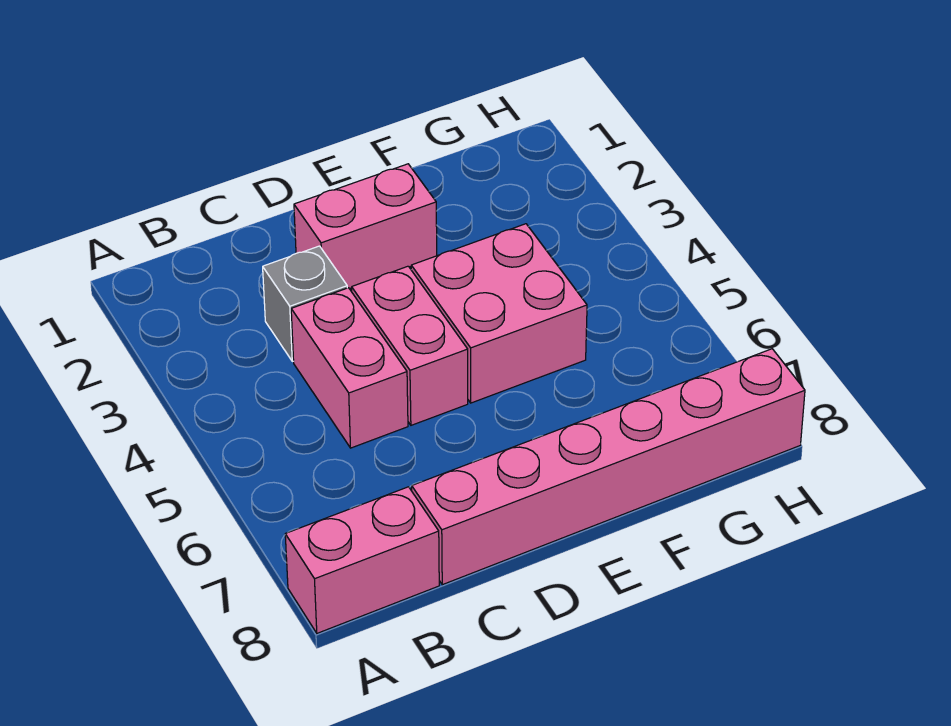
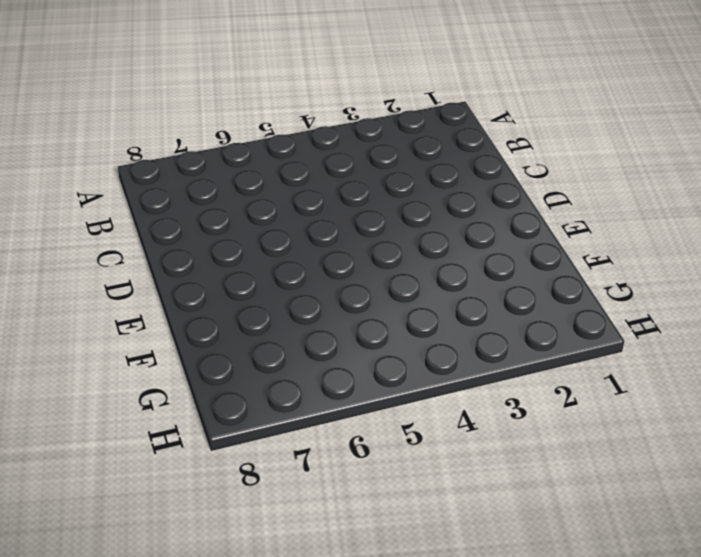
none -> pink brick A8:B8 level 1
none -> grey brick C3 level 1

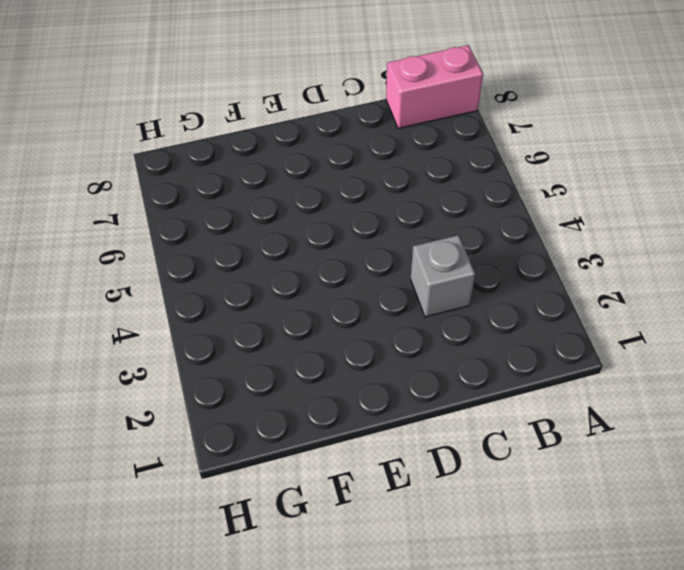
none -> pink brick C4:C5 level 1
none -> pink brick C8:H8 level 1

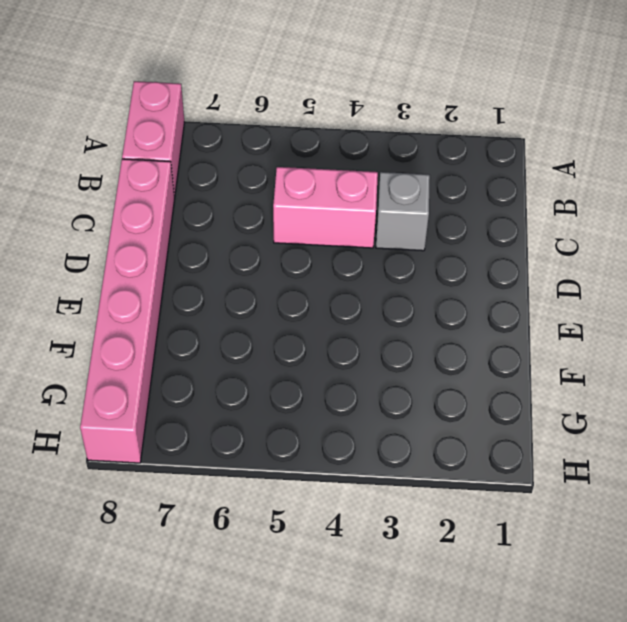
none -> pink brick D2:E2 level 1
none -> pink brick D4:D5 level 1

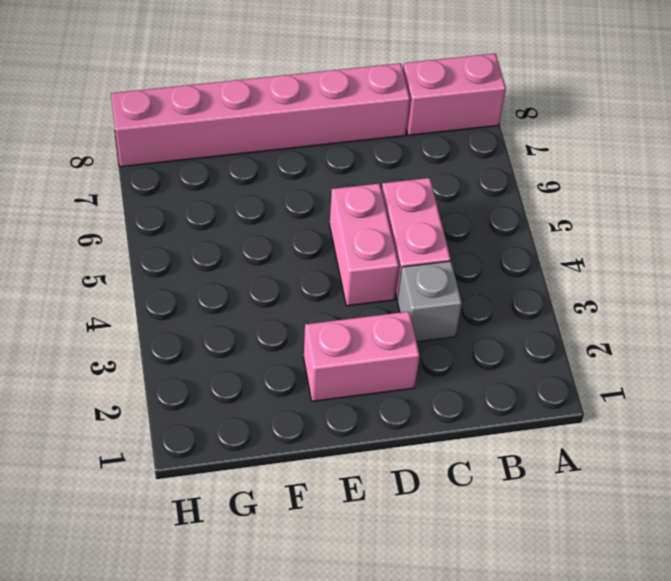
none -> pink brick E4:F5 level 1

